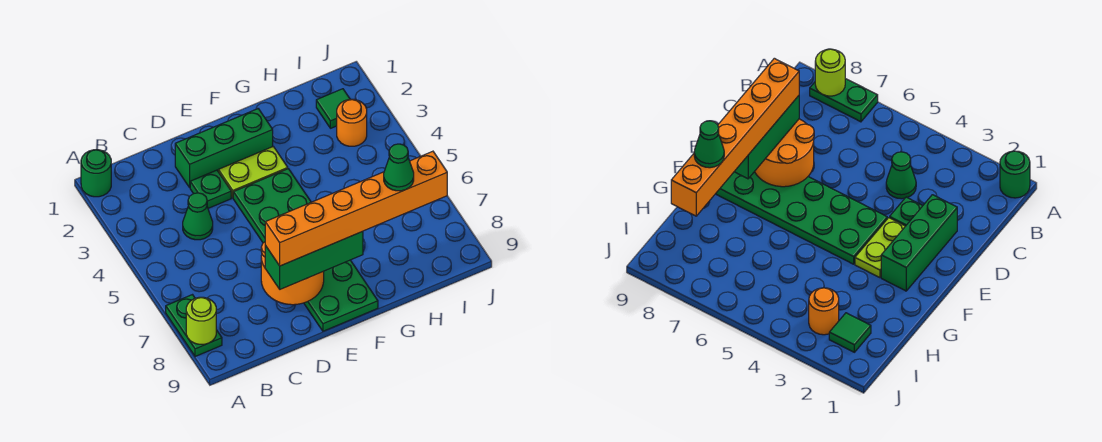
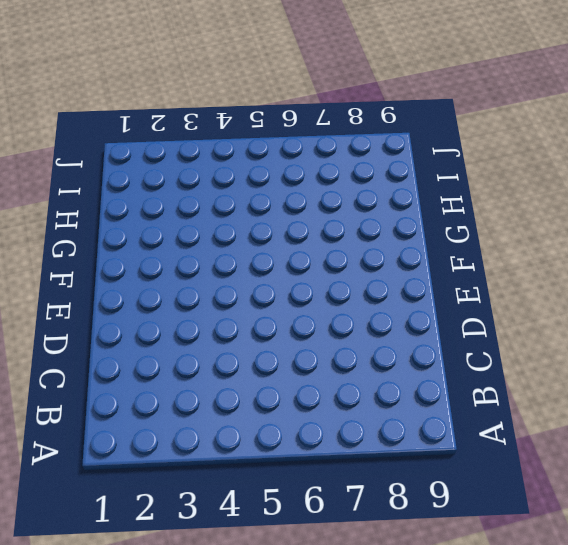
none -> green round brick A1 level 1
none -> green plate A7:A8 level 1
none -> green cone C4 level 1

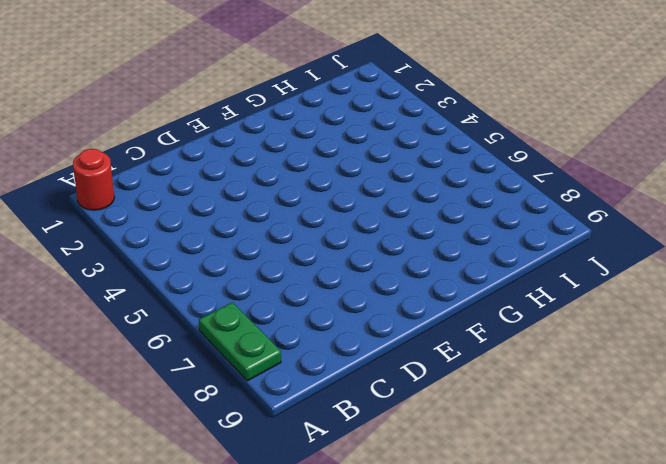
red round brick A1 level 1 -> green round brick A1 level 1
none -> green cone C4 level 1
none -> green brick D2:F2 level 1
none -> green plate D3 level 1

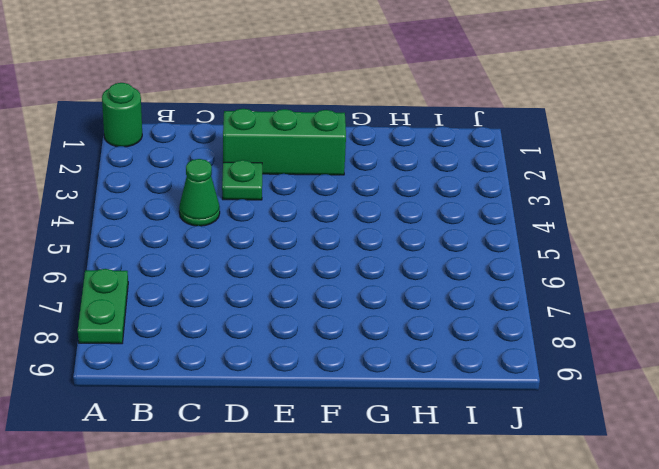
none -> lime plate E3:F3 level 1
none -> green plate E4:F9 level 1
none -> green tile I2 level 1

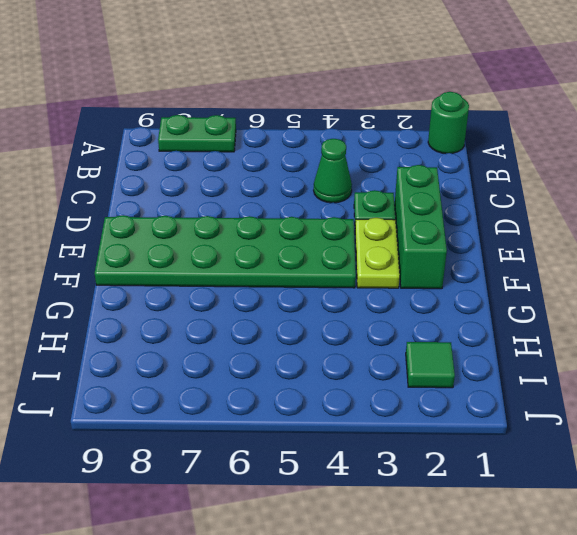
none -> orange round brick I3 level 1
none -> lime round brick A8 level 2
none -> orange round brick D7:E8 level 2

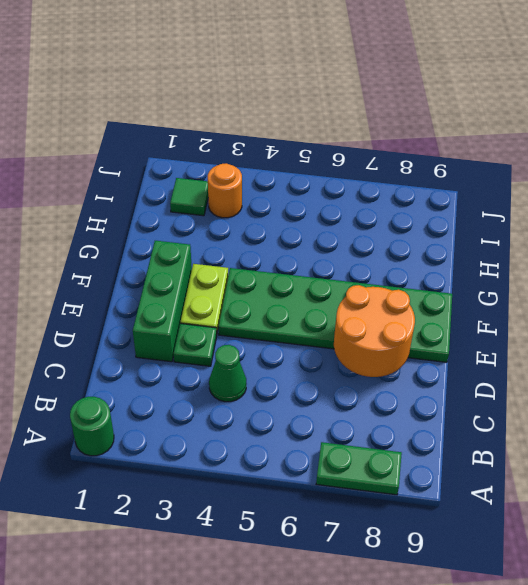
none -> lime round brick A8 level 2
none -> green brick D8:F8 level 3
none -> orange brick D8:I8 level 4

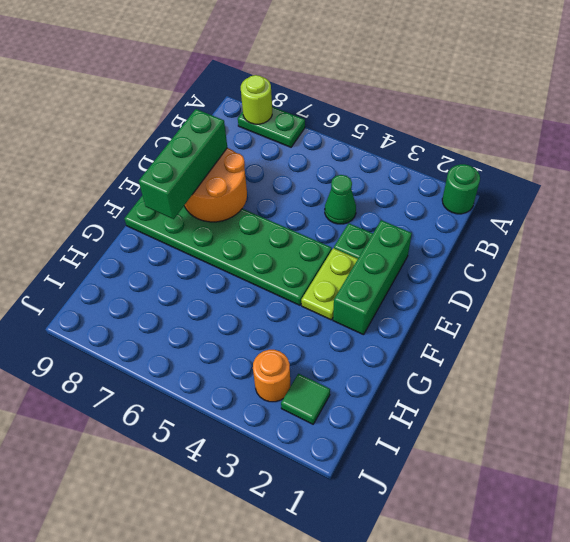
none -> orange brick D8:I8 level 4
none -> green cone H8 level 5

